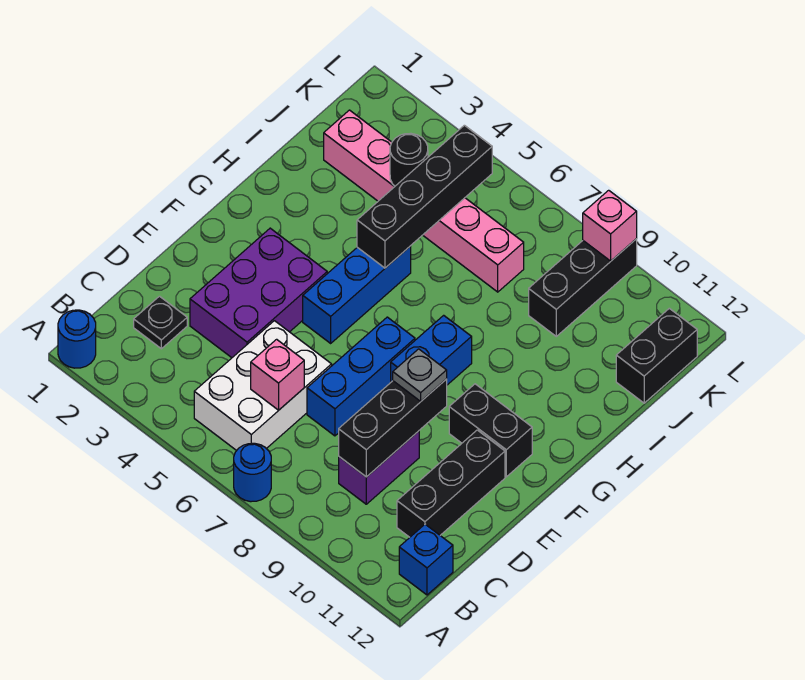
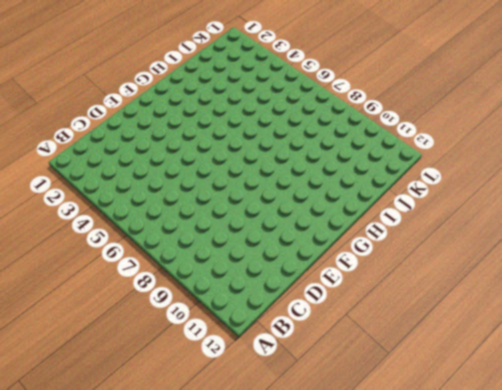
none -> blue round brick A1 level 1
none -> blue round brick A7 level 1
none -> white brick B5:D6 level 1

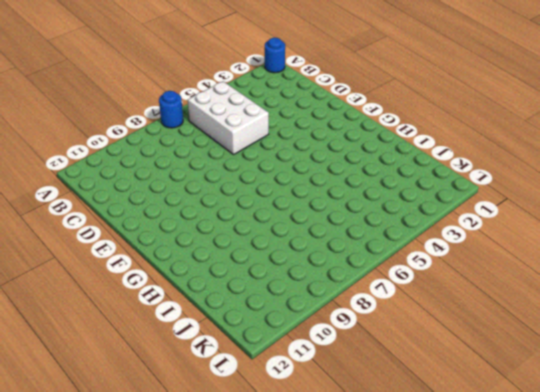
none -> blue brick B12 level 1
none -> black plate C2 level 1
none -> purple brick C9:D9 level 1

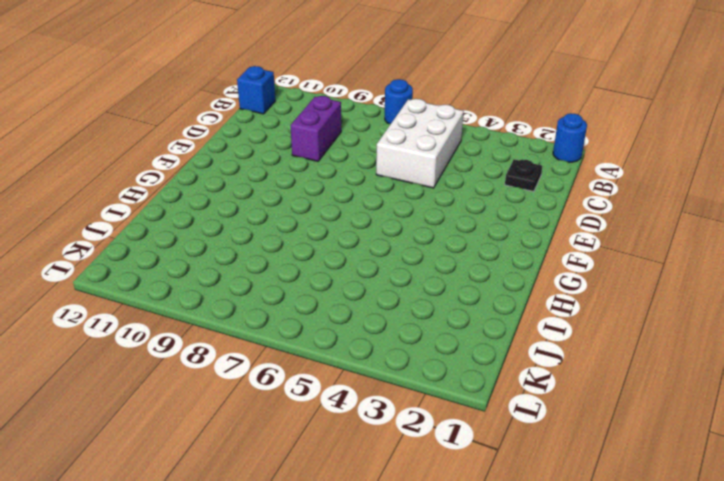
none -> black brick C11:E11 level 1
none -> purple brick D3:F4 level 1
none -> blue brick D7:F7 level 1

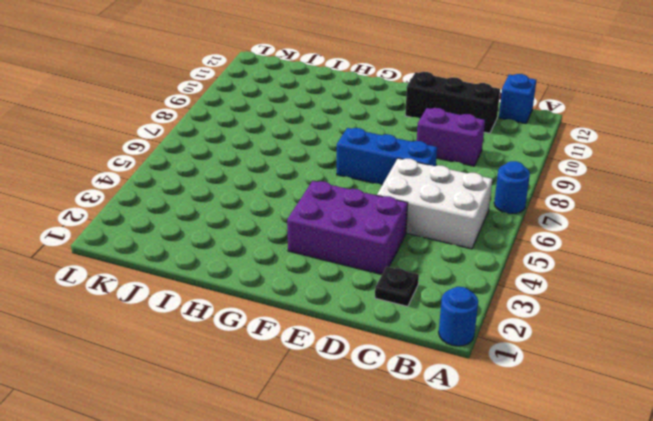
none -> blue brick F5:H5 level 1
none -> blue brick F8:G8 level 1
none -> black brick F10:F11 level 1

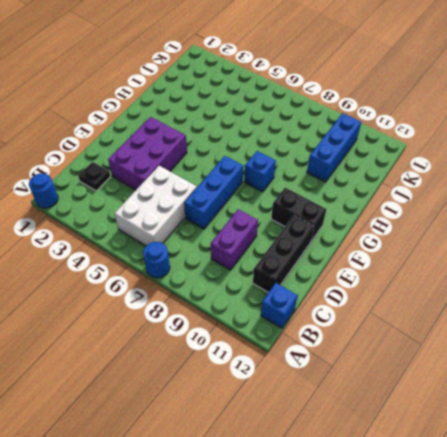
blue brick G8 level 1 -> blue brick F8:G8 level 1
blue brick I10:K10 level 1 -> blue brick F5:H5 level 1
none -> pink brick J2:J7 level 1
none -> black brick J9:L9 level 1
none -> black brick J12:K12 level 1

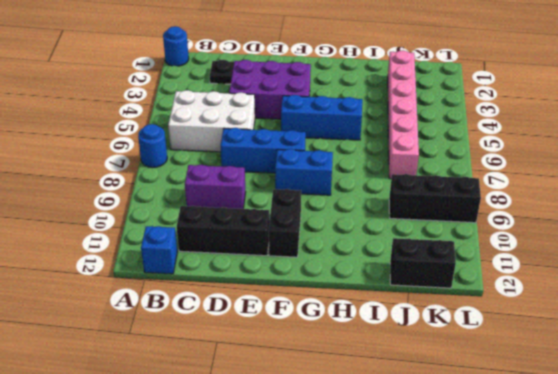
none -> pink brick C6 level 2
none -> black brick C9:E9 level 2
none -> black brick H5:K5 level 2

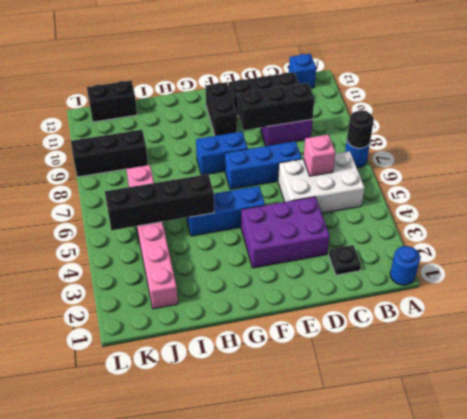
black round brick A7 level 2 -> black round brick J4 level 2
none -> pink brick L9 level 2
none -> grey plate E9 level 3

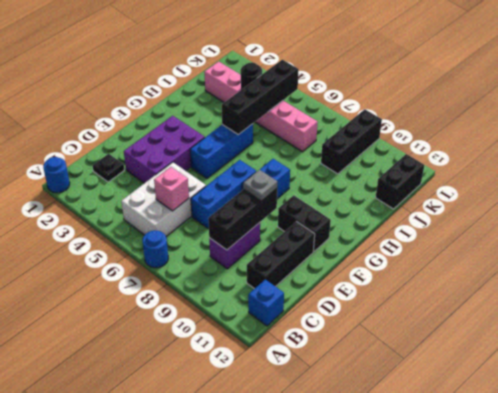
none -> pink brick L9 level 2

